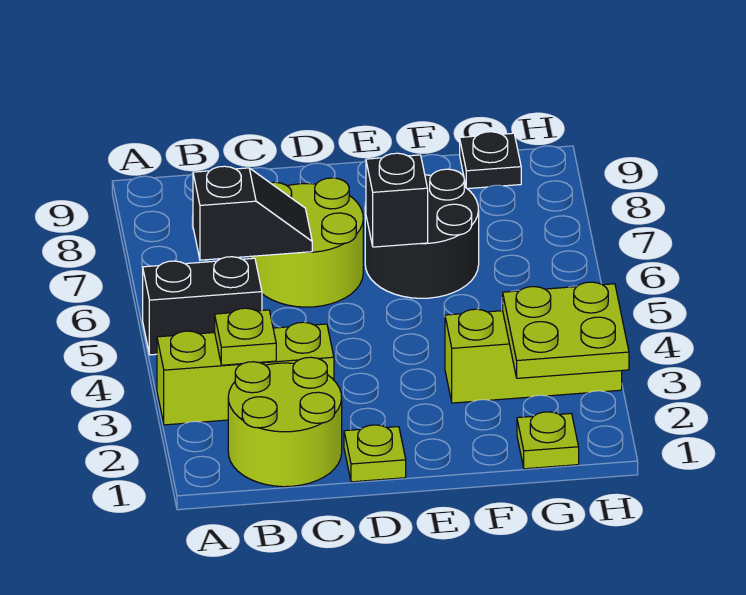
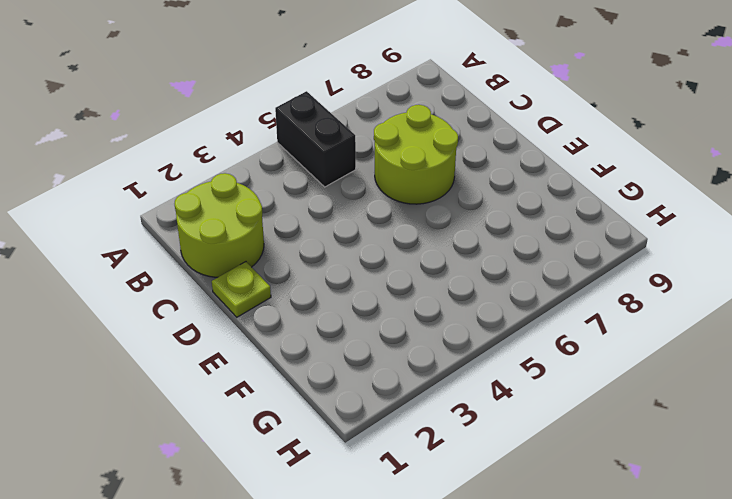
none -> lime brick A3:C3 level 1
none -> black round brick E6:F7 level 1
none -> lime brick F3:H3 level 1

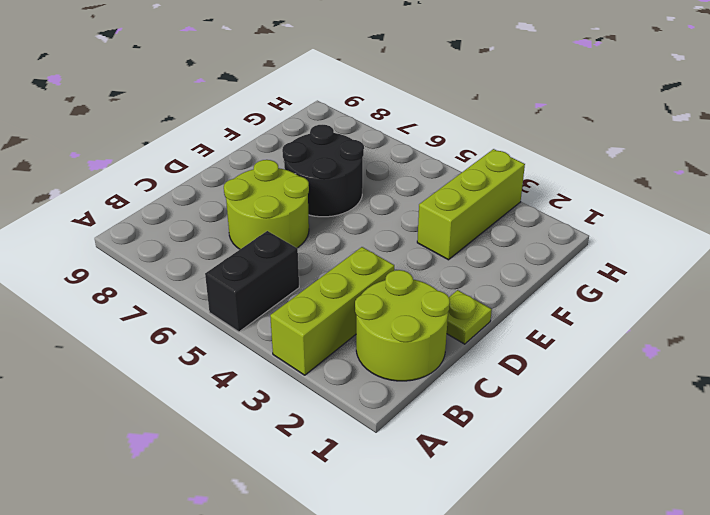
none -> lime plate G1 level 1
none -> black plate G9 level 1
none -> lime plate B3 level 2

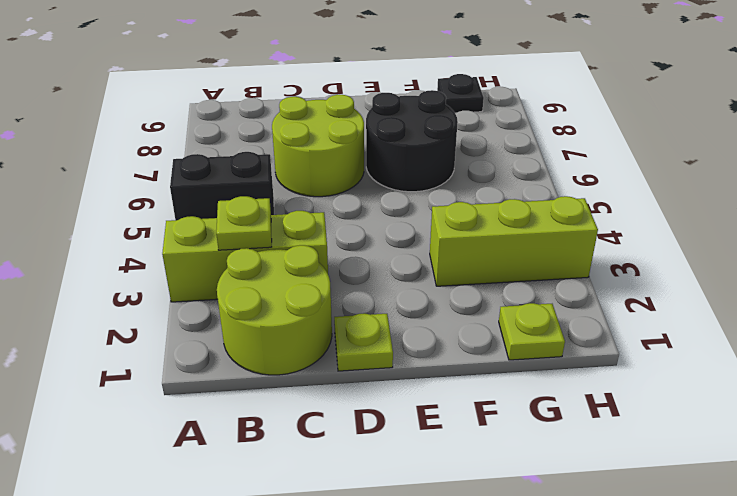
none -> black slope B6:C6 level 2 top B
none -> black brick E6 level 2
none -> lime plate G2:H3 level 2

